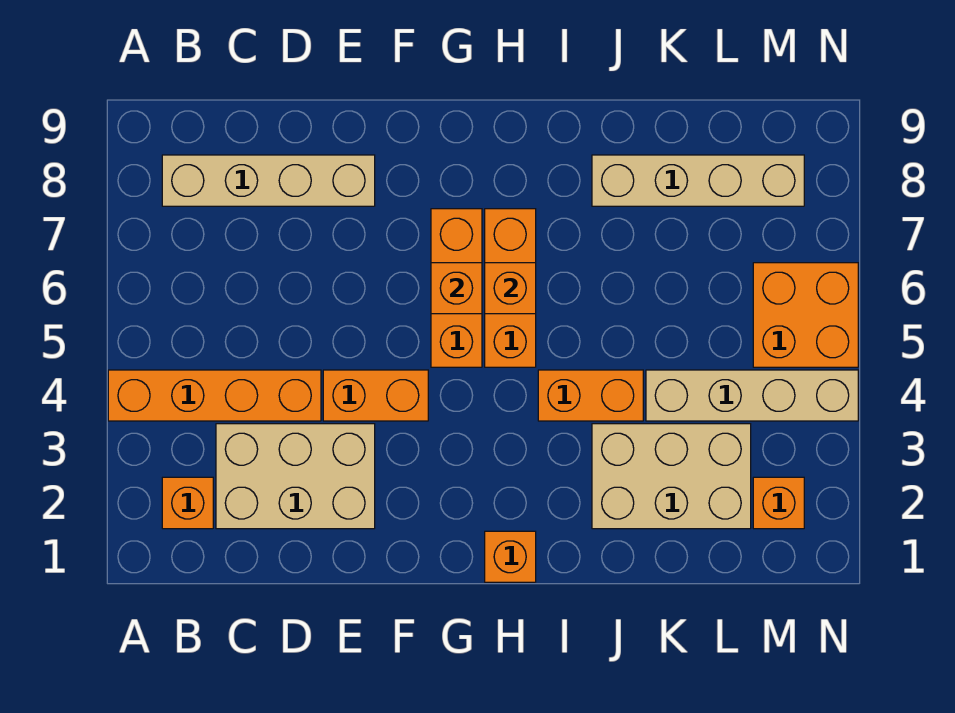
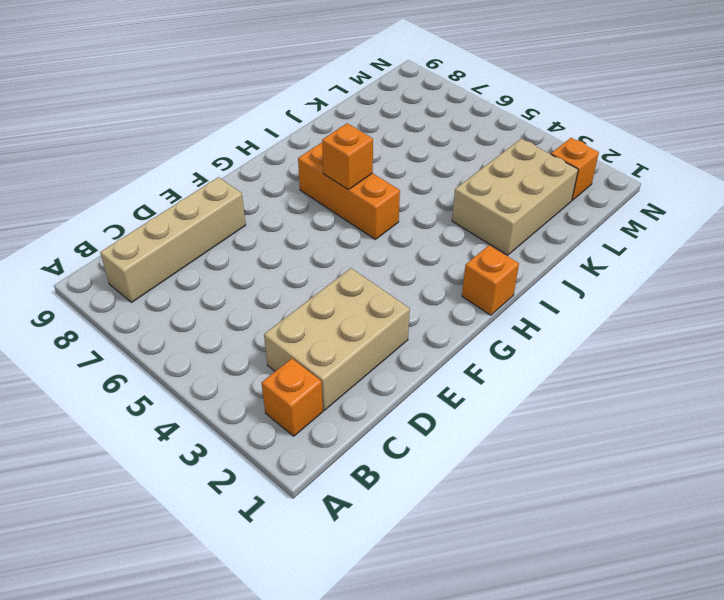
none -> orange brick A4:D4 level 1
none -> orange brick E4:F4 level 1
none -> orange brick G5:G7 level 1

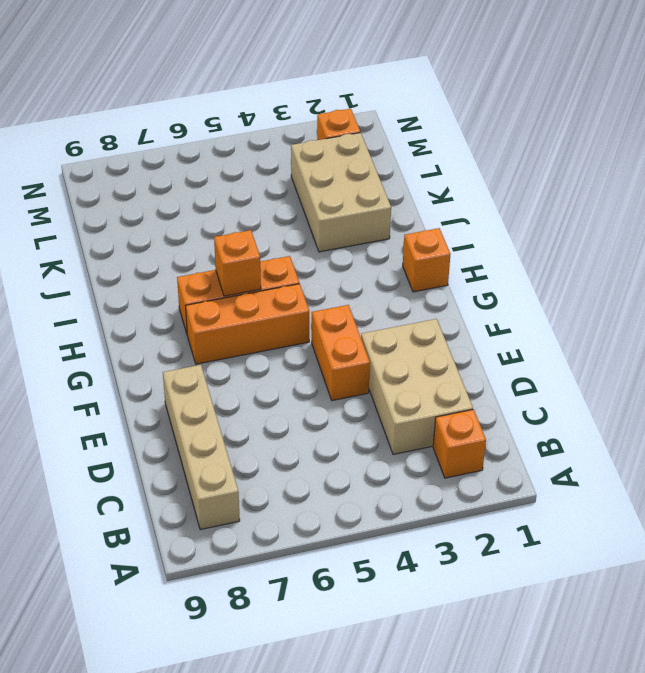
none -> orange brick A4:D4 level 1
none -> orange brick I4:J4 level 1
none -> tan brick J8:M8 level 1

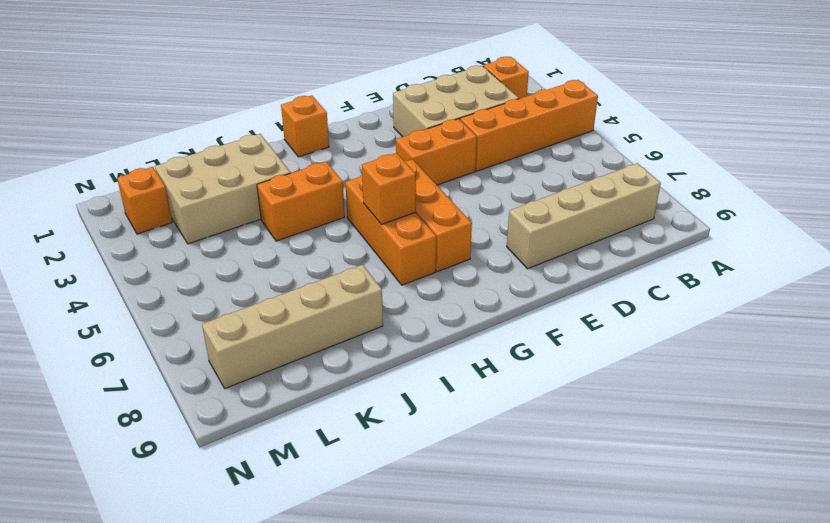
none -> tan brick K4:N4 level 1
none -> orange brick M5:N6 level 1
none -> orange brick G6 level 2

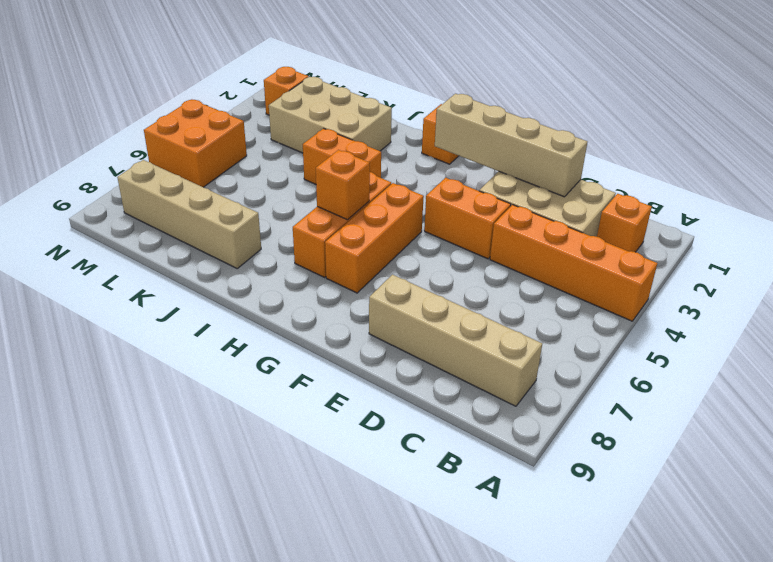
tan brick D2:G2 level 2 -> tan brick K4:N4 level 1
none -> orange brick G6 level 2

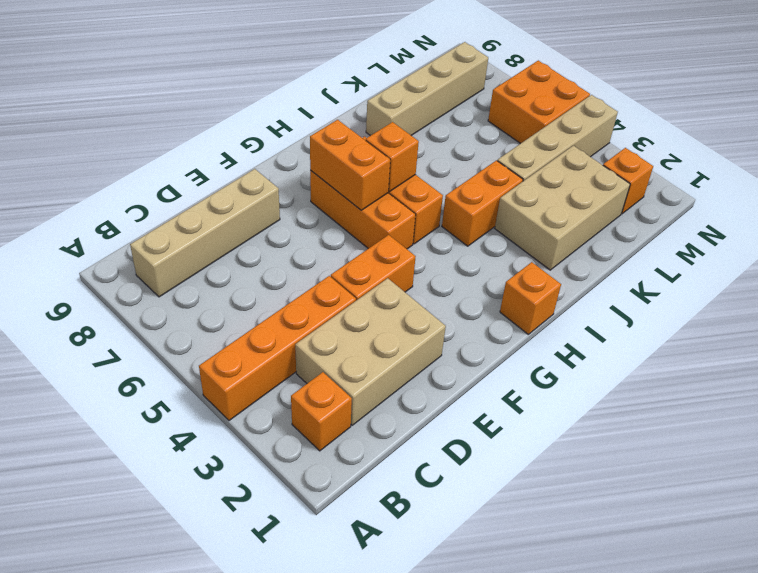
orange brick G6:G7 level 2 -> orange brick G6 level 2

